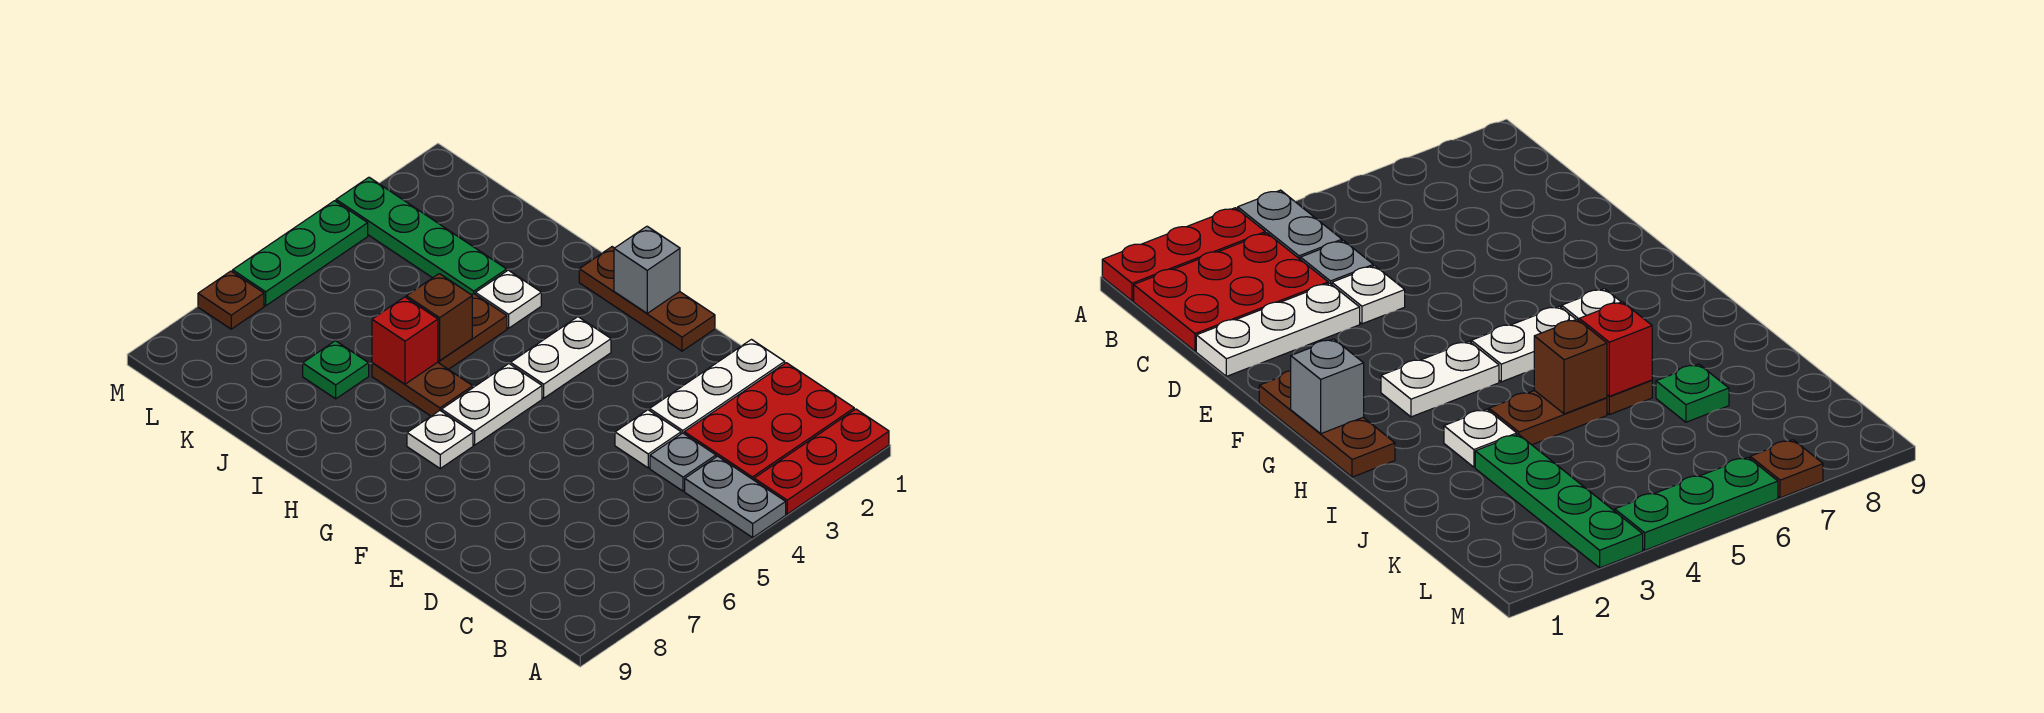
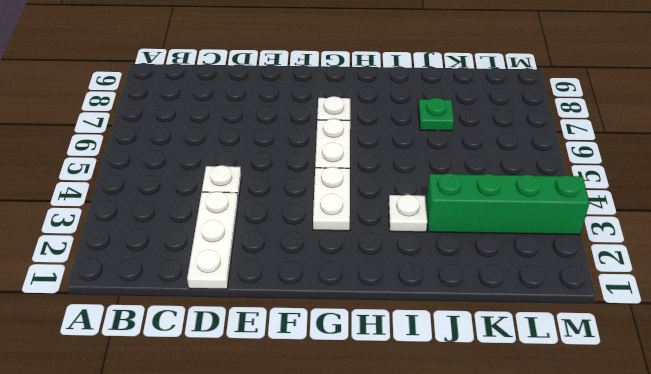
green brick J3:M3 level 1 -> green plate J3:M3 level 1
none -> red plate A1:A3 level 1
none -> grey plate A4:B4 level 1
none -> red plate B1:C3 level 1

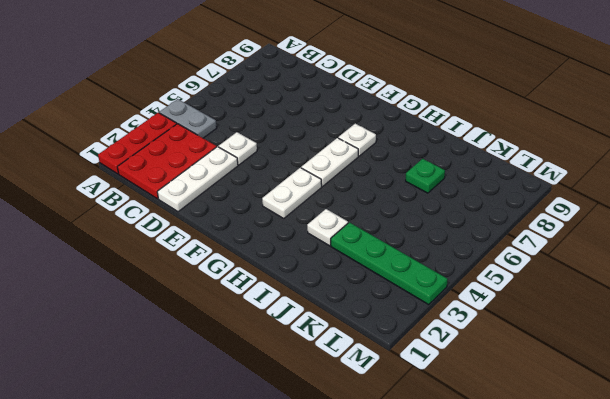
none -> grey plate C4 level 1
none -> brown plate F1:H1 level 1
none -> brown plate H6:I6 level 1

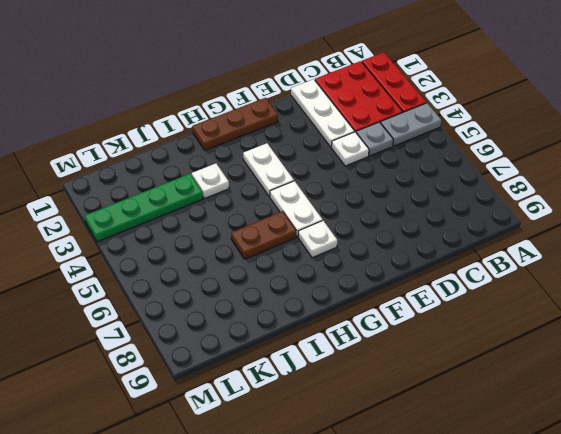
none -> brown plate I4:I5 level 1
none -> green plate J7 level 1
none -> green plate M4:M6 level 1

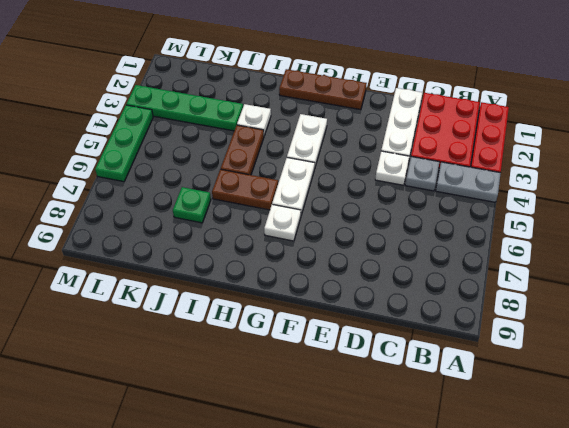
none -> brown plate M7 level 1
none -> grey brick G1 level 2
none -> brown brick I5 level 2

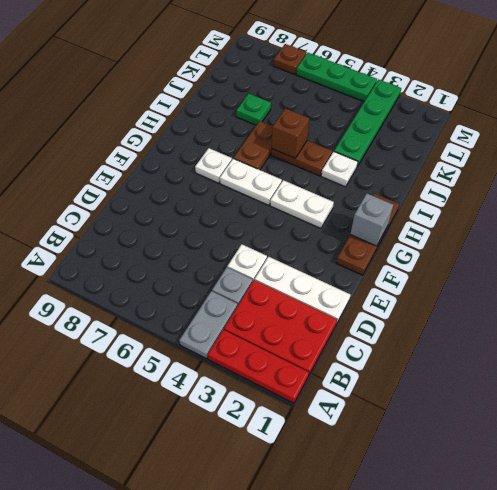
none -> red brick I6 level 2

